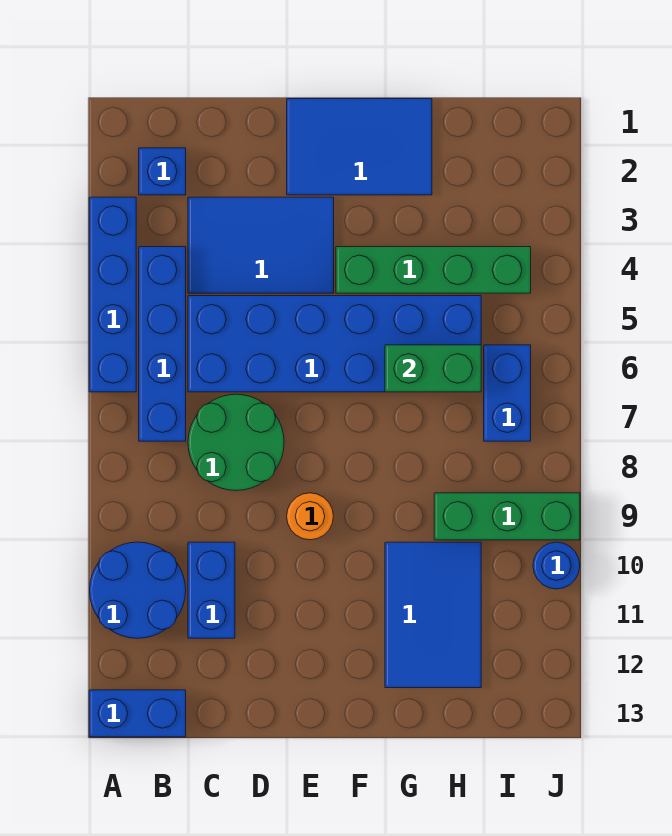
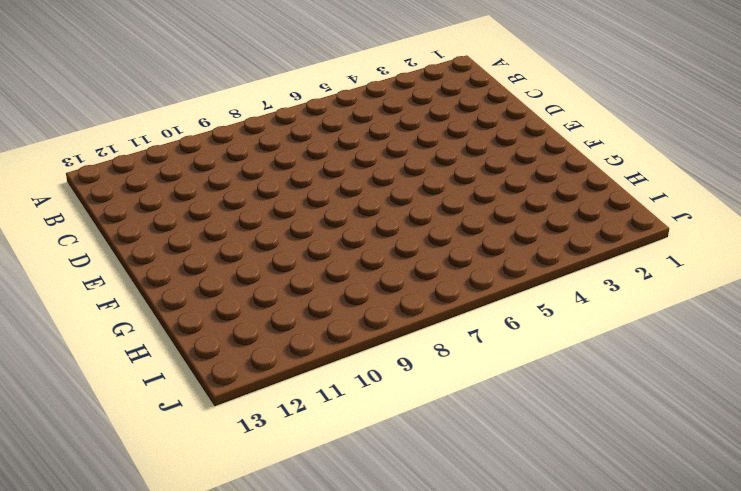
none -> blue brick A3:A6 level 1
none -> blue round brick A10:B11 level 1
none -> blue brick A13:B13 level 1

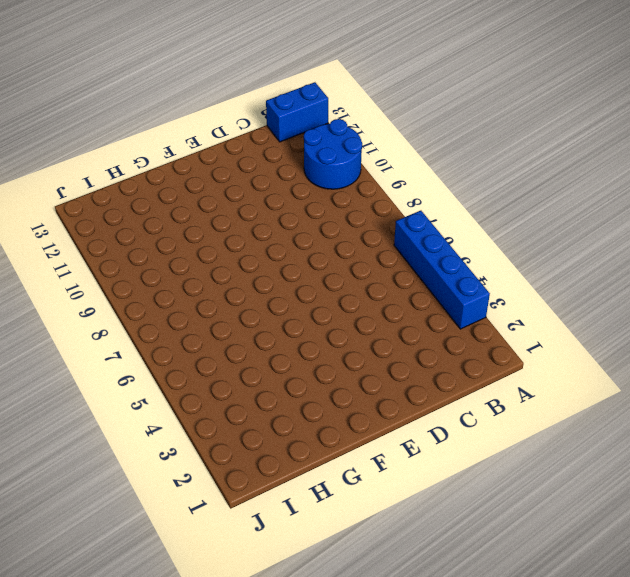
none -> blue brick B2 level 1
none -> blue brick B4:B7 level 1
none -> blue tile C3:E4 level 1

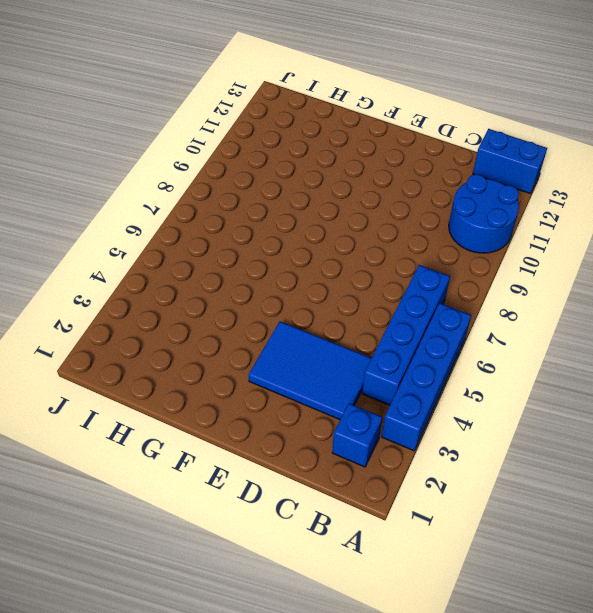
none -> blue brick C5:H6 level 1
none -> green round brick C7:D8 level 1
none -> blue brick C10:C11 level 1

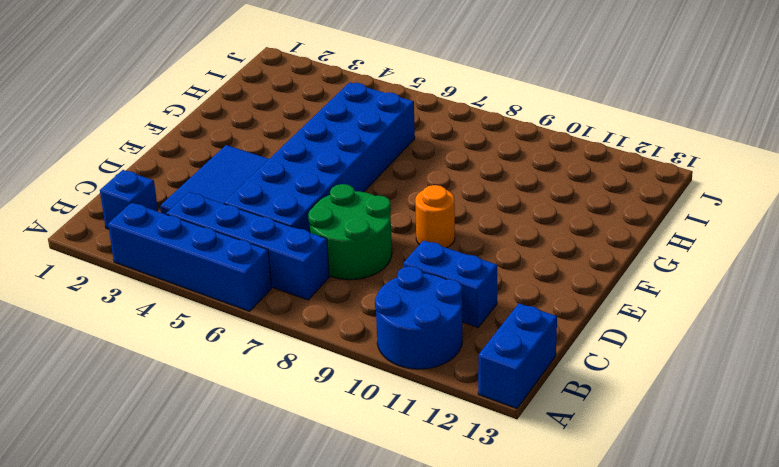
none -> blue tile E1:G2 level 1
none -> green brick F4:I4 level 1
none -> blue tile G10:H12 level 1

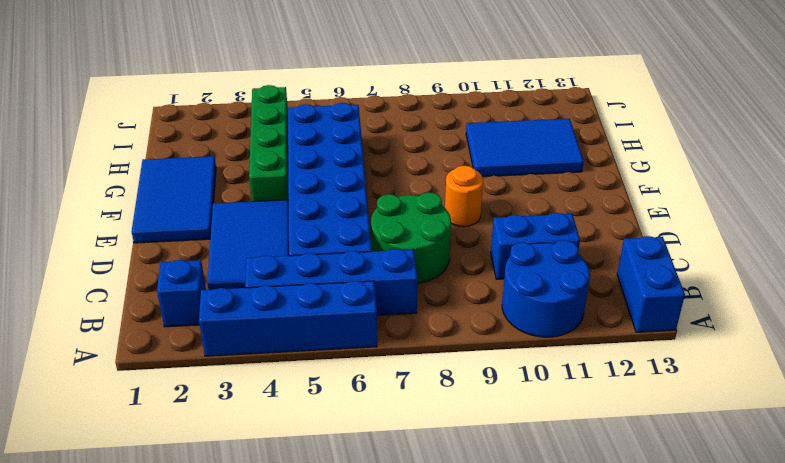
none -> green brick H9:J9 level 1
none -> blue brick I6:I7 level 1
none -> blue round brick J10 level 1

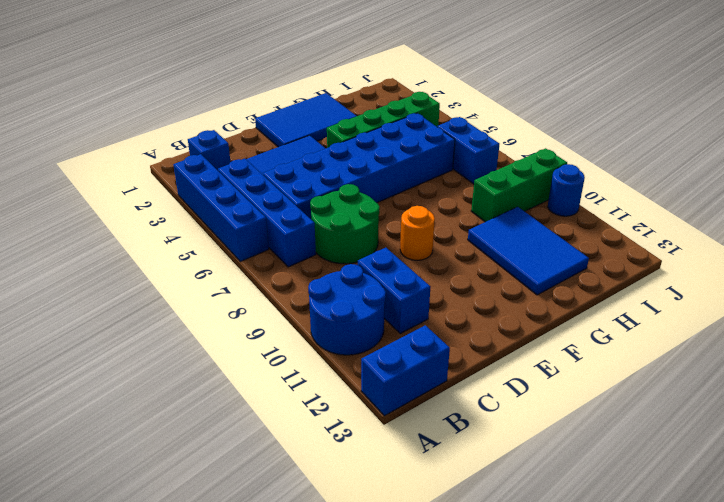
none -> green brick G6:H6 level 2

